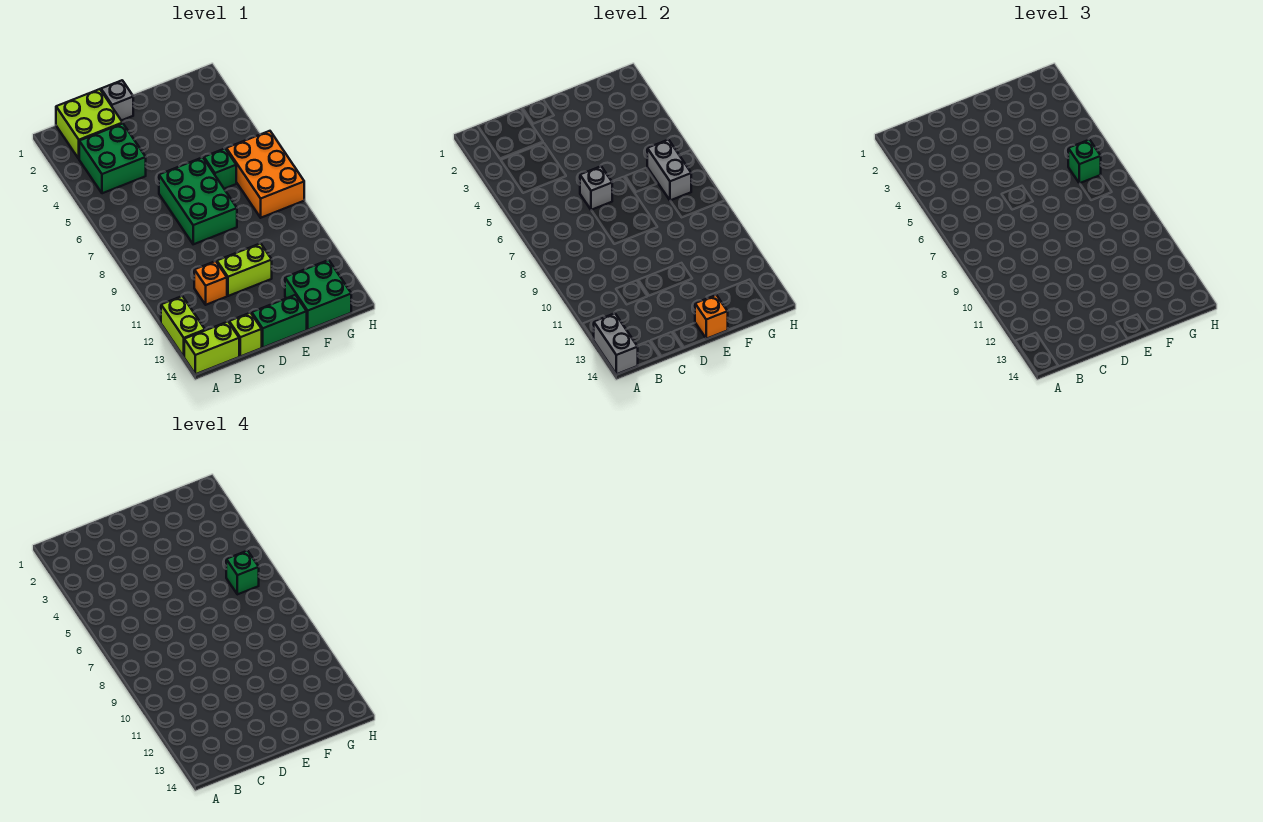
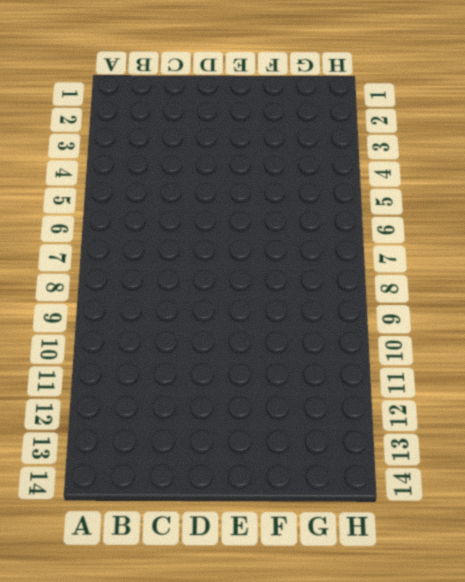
none -> lime brick A12:A13 level 1
none -> lime brick A14:B14 level 1
none -> lime brick B1:C2 level 1

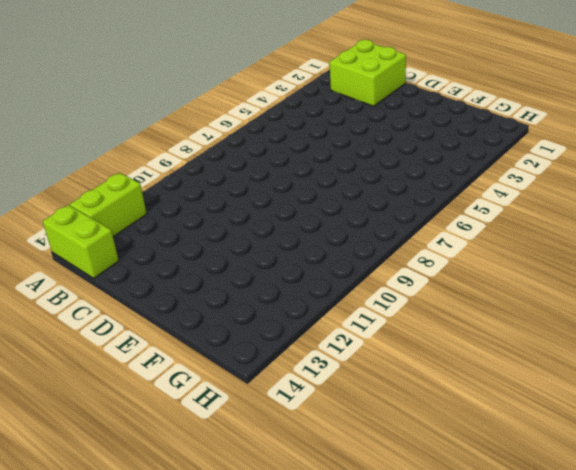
none -> green brick B3:C4 level 1
none -> orange brick C11 level 1
none -> lime brick C14 level 1

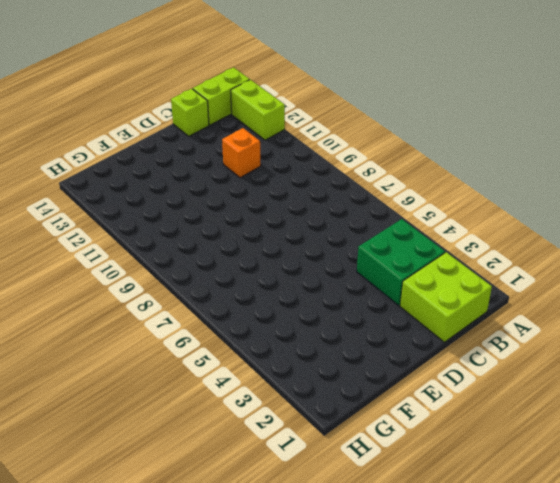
none -> grey brick D1 level 1
none -> green brick D6:E8 level 1
none -> lime brick D11:E11 level 1

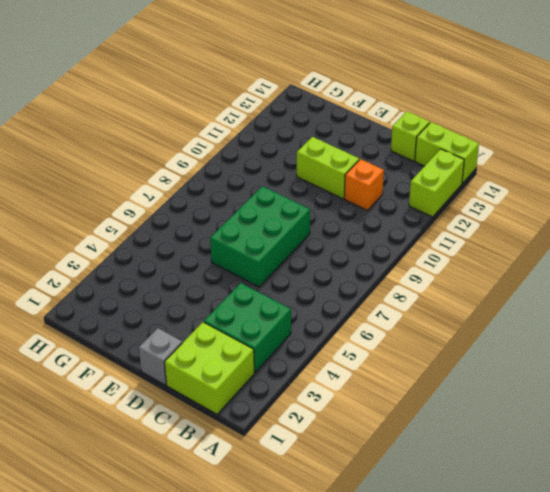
none -> green brick D14:E14 level 1
none -> green brick F6 level 1
none -> green brick F13:G14 level 1

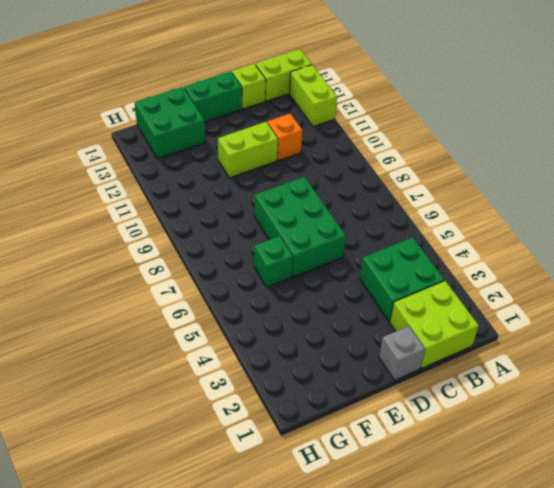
none -> orange brick G6:H8 level 1
none -> grey brick A13:A14 level 2
none -> grey brick D6 level 2

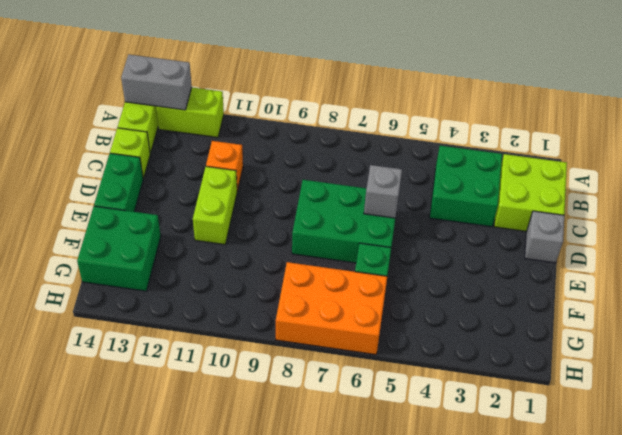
none -> orange brick E14 level 2
none -> grey brick G6:G7 level 2
none -> green brick G6 level 3

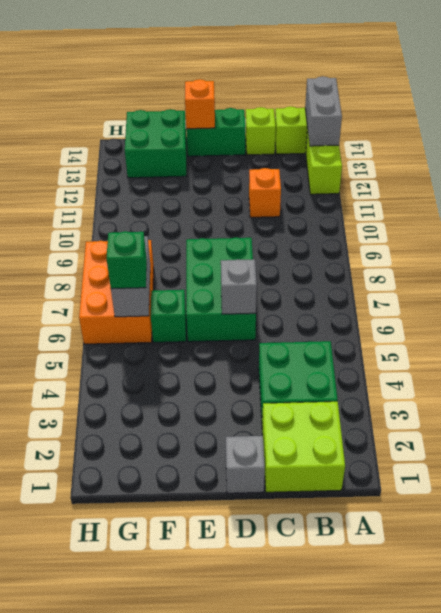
none -> lime brick D11:E11 level 1
none -> green brick G6 level 4

